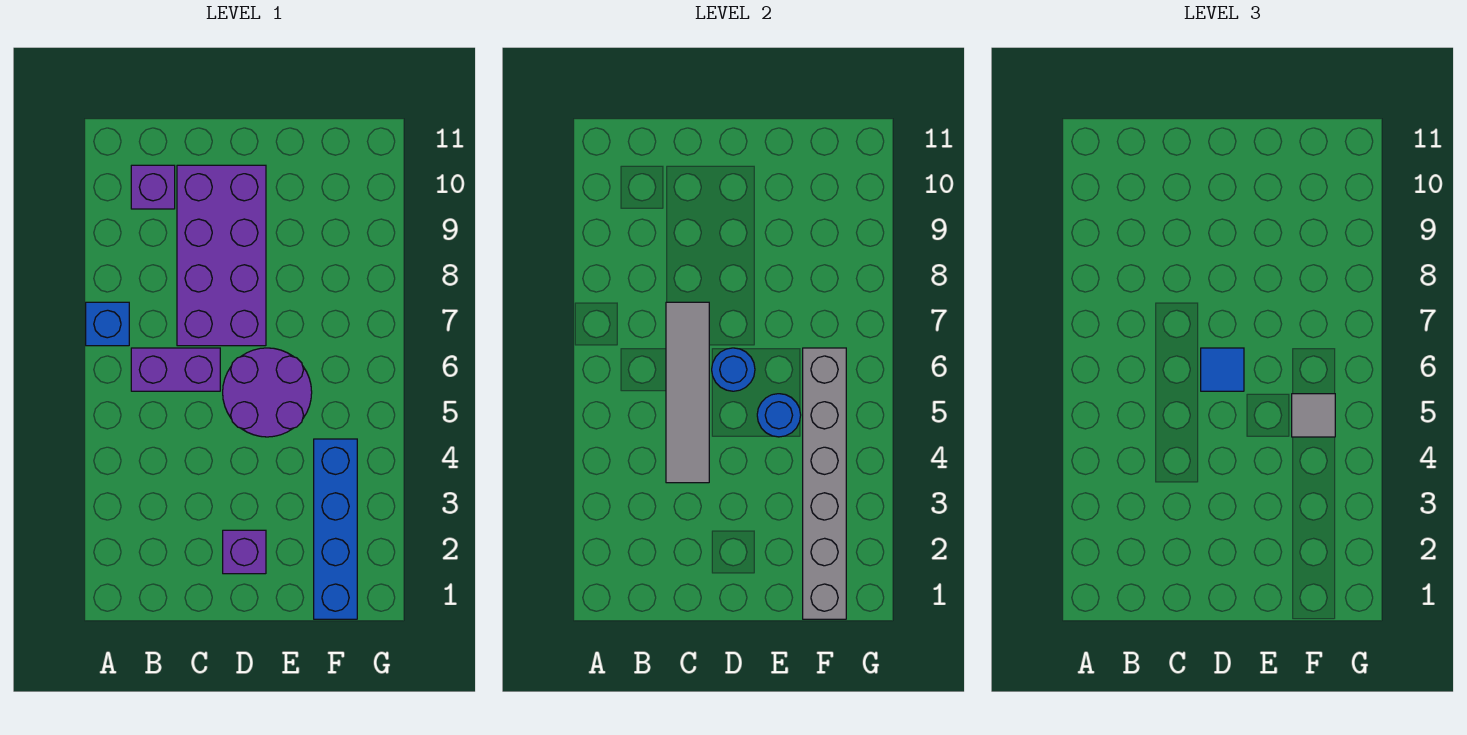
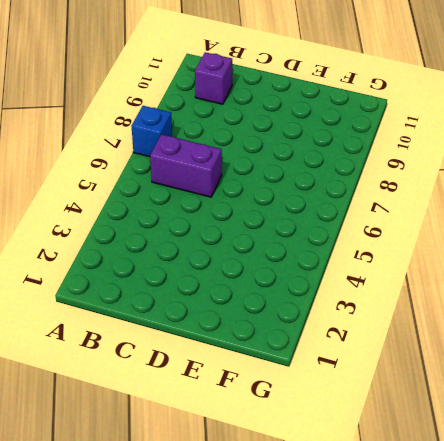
none -> purple brick C7:D10 level 1
none -> purple brick D2 level 1
none -> purple round brick D5:E6 level 1

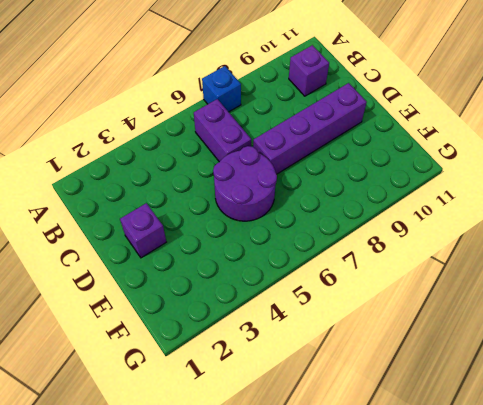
purple brick D7:D10 level 1 -> purple brick C7:D10 level 1
none -> blue brick F1:F4 level 1
none -> grey tile C4:C7 level 2
none -> blue round brick D6 level 2

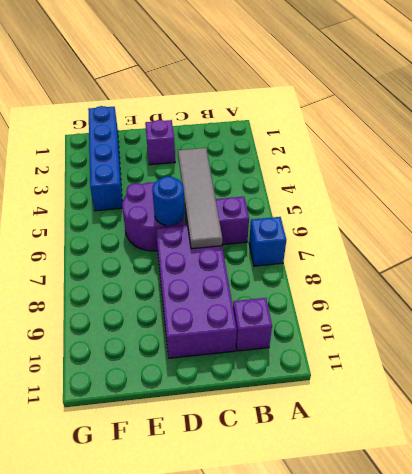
none -> blue round brick E5 level 2
none -> grey brick F1:F6 level 2
none -> blue tile D6 level 3

